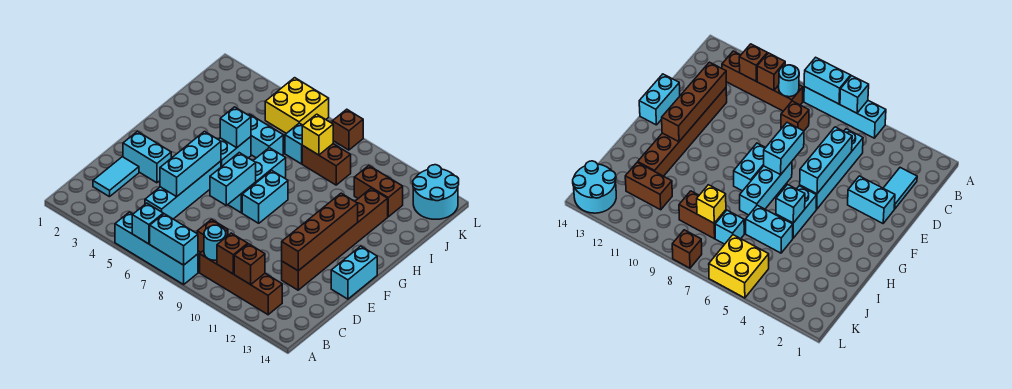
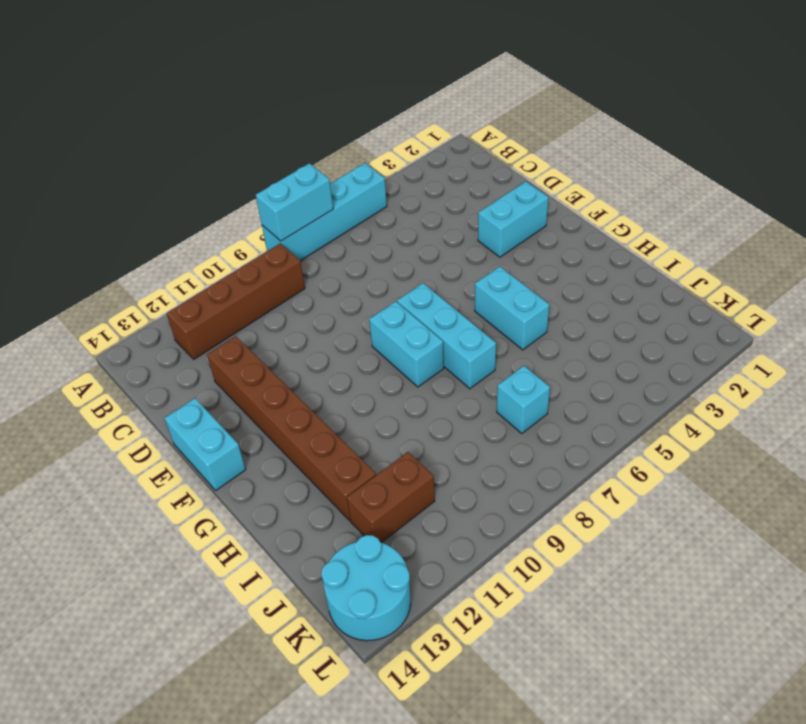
none -> cyan tile C2:D2 level 1
none -> cyan brick C5:F5 level 1
none -> brown brick C8 level 1

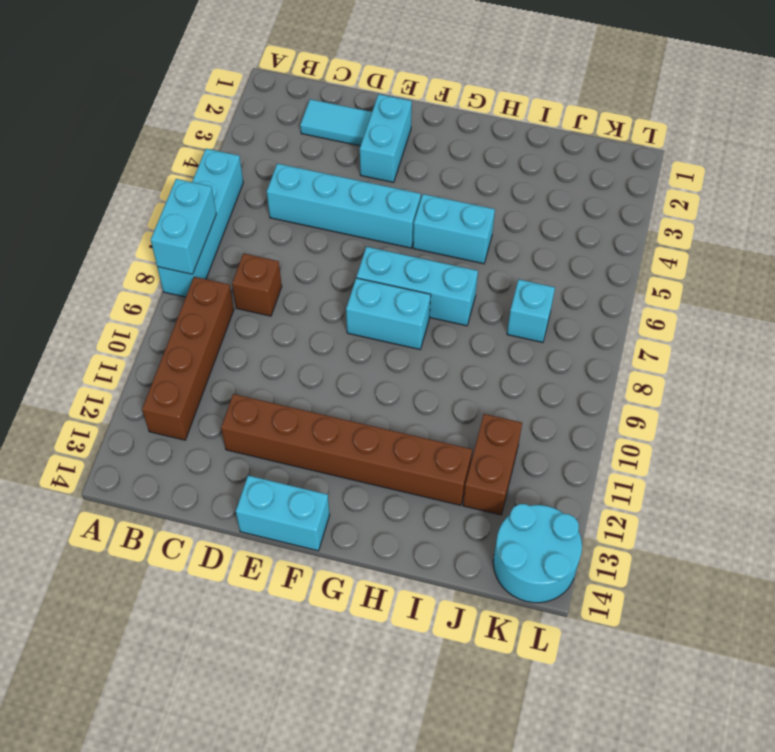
none -> cyan brick I5:I6 level 1
none -> brown brick J8:J9 level 1
none -> yellow brick K5:L6 level 1

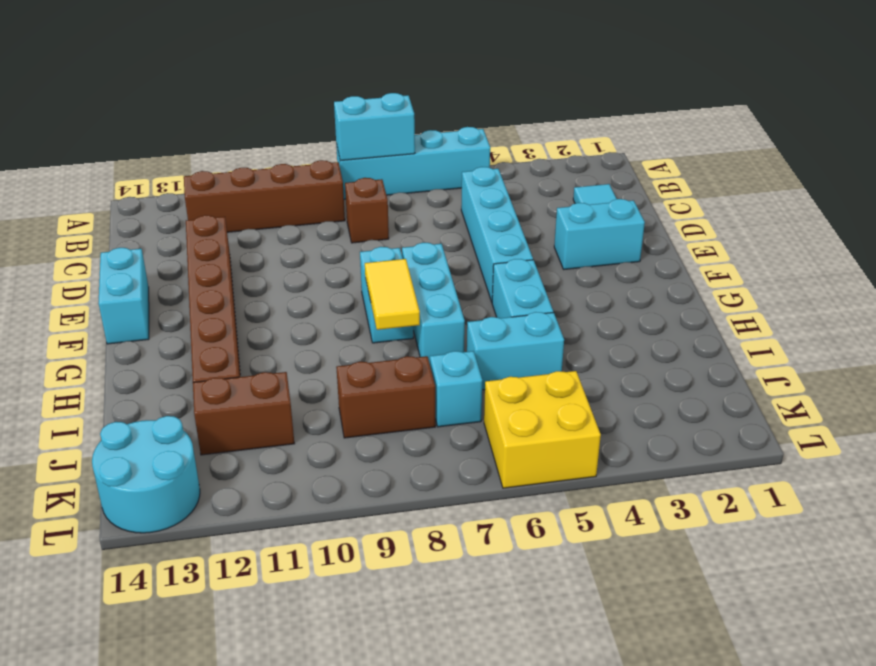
yellow tile G8:H8 level 2 -> none
none -> brown brick L8 level 1
none -> cyan brick A6 level 2
none -> cyan round brick B9 level 2

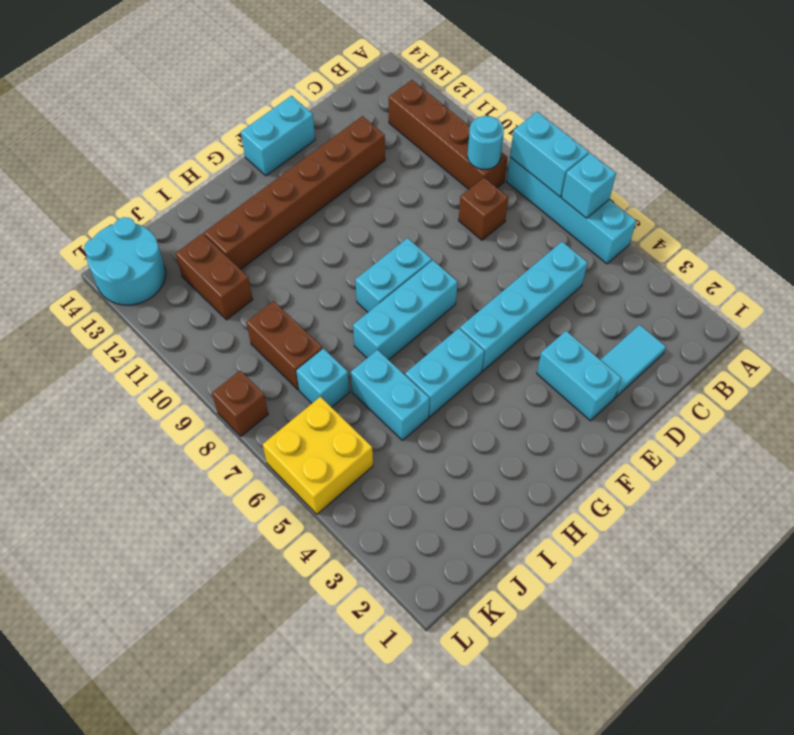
none -> brown brick B10 level 2
none -> brown brick B11 level 2
none -> cyan brick D5:F5 level 2

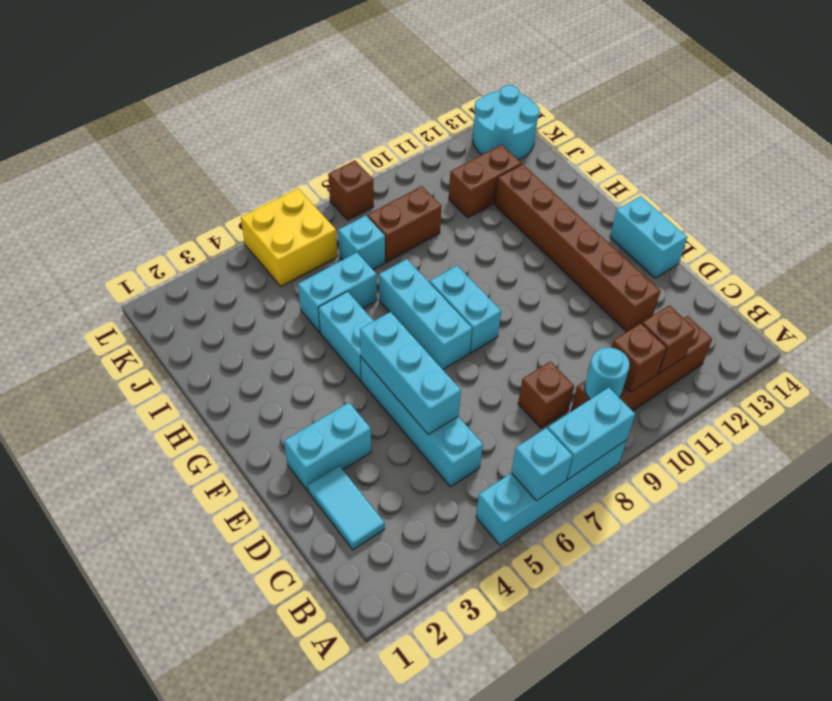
none -> brown brick D12:G12 level 2
none -> cyan brick E7:F7 level 2
none -> cyan brick H5 level 2

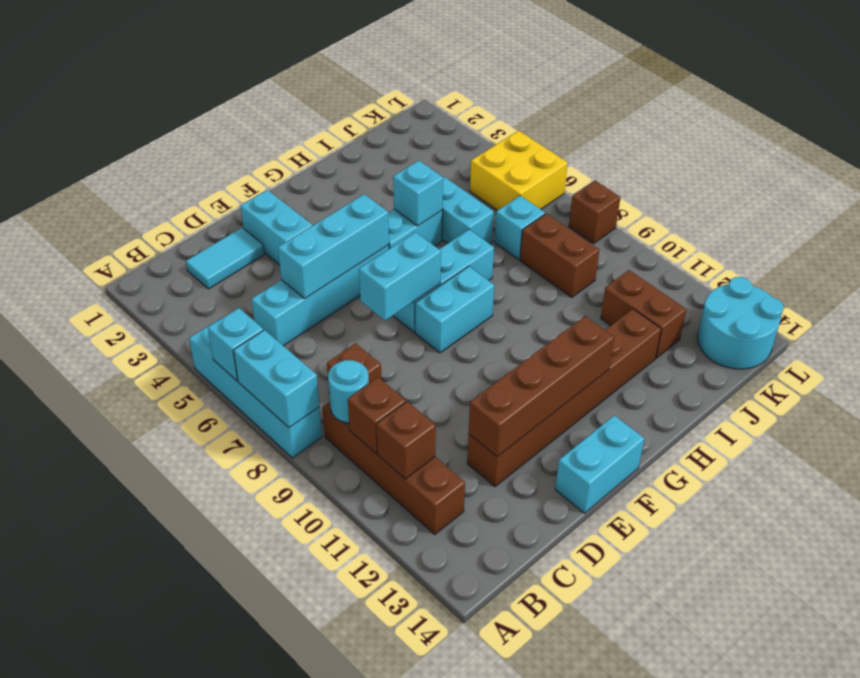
none -> yellow brick J8 level 2

